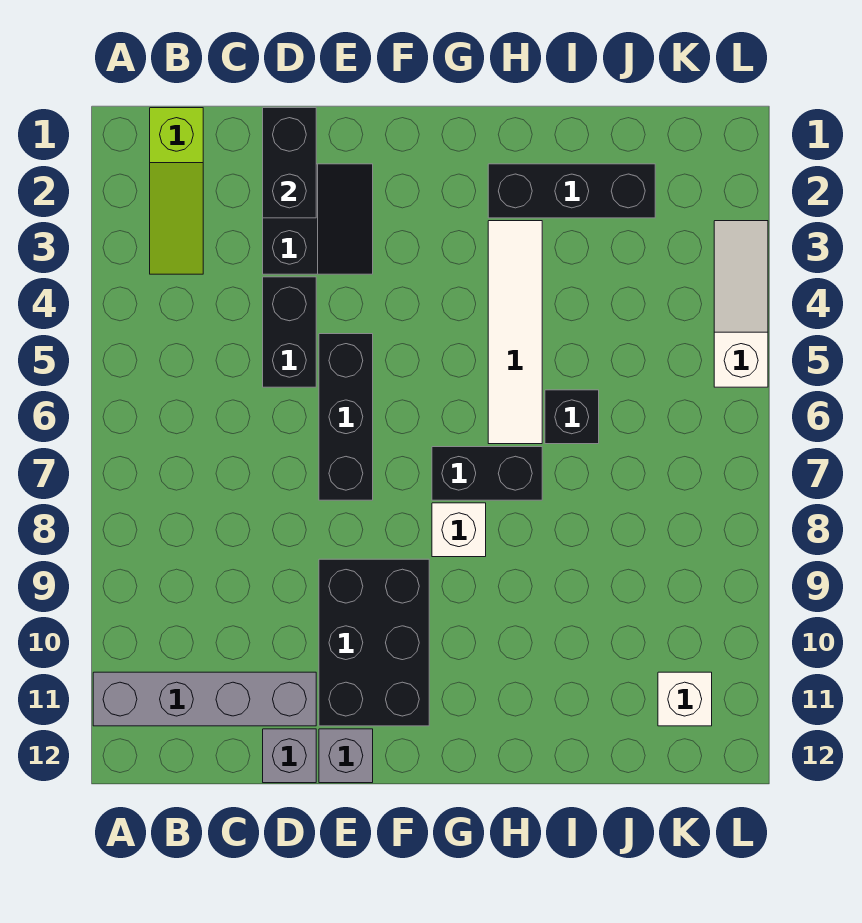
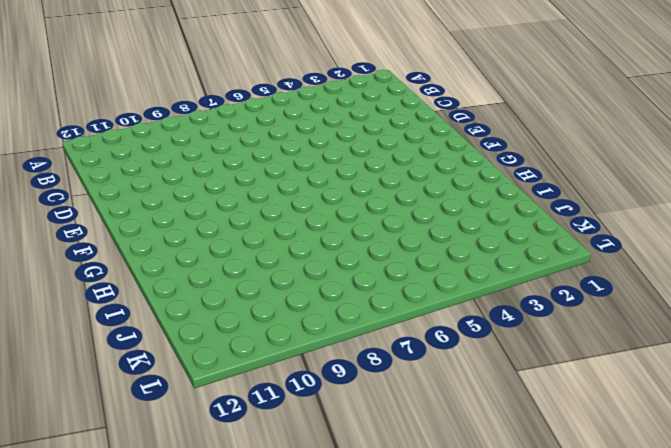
none -> grey brick A11:D11 level 1
none -> lime slope B1:B3 level 1 top 1
none -> black slope D2:E3 level 1 top D

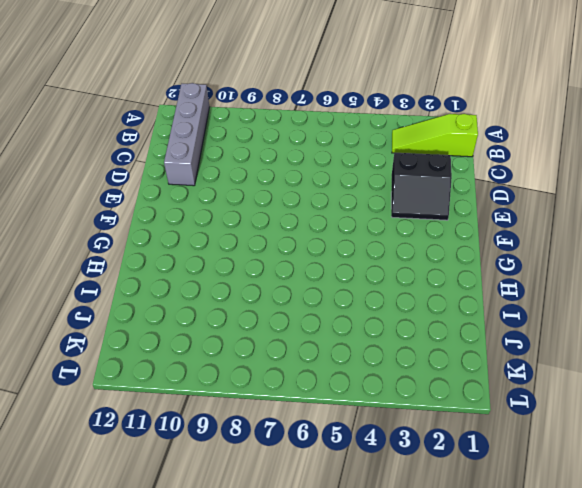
none -> black brick D4:D5 level 1
none -> grey brick D12 level 1
none -> black brick E5:E7 level 1

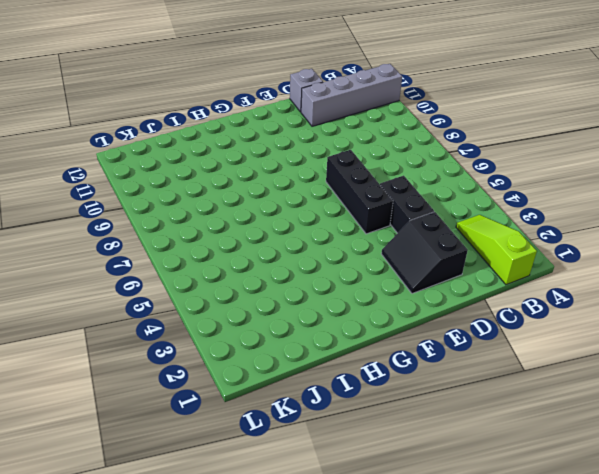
none -> black brick E9:F11 level 1
none -> grey brick E12 level 1
none -> black brick G7:H7 level 1

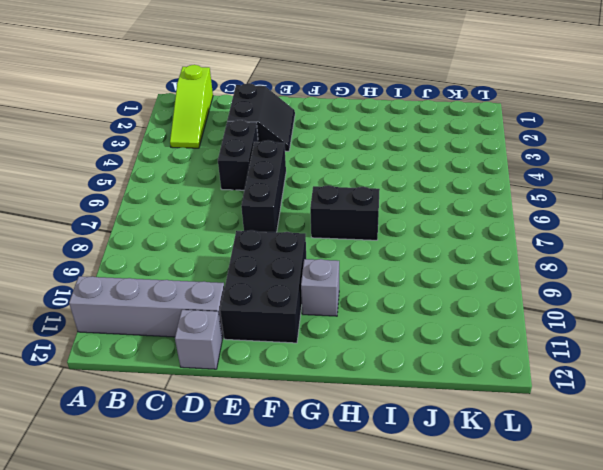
grey brick G10 level 1 -> grey brick E12 level 1
none -> white brick G8 level 1
none -> black brick H2:J2 level 1
none -> white tile H3:H6 level 1

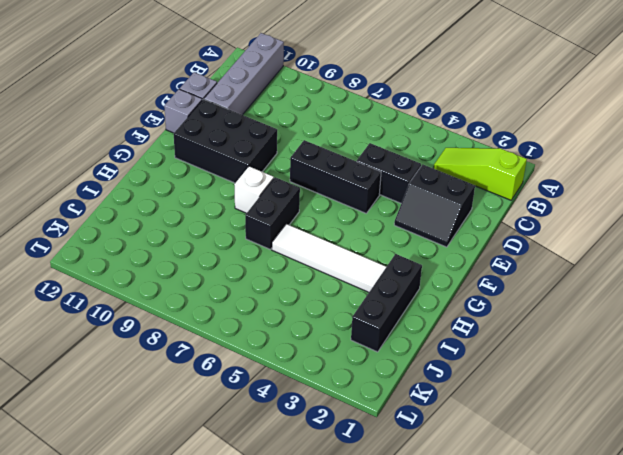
none -> black brick I6 level 1
none -> white brick K11 level 1
none -> white slope L3:L5 level 1 top 5

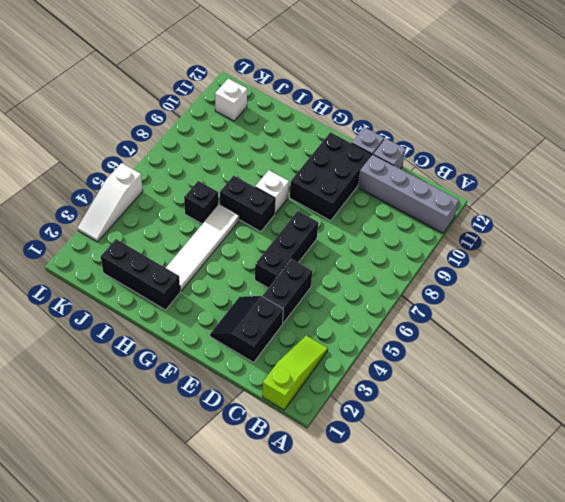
none -> black brick D1:D2 level 2

